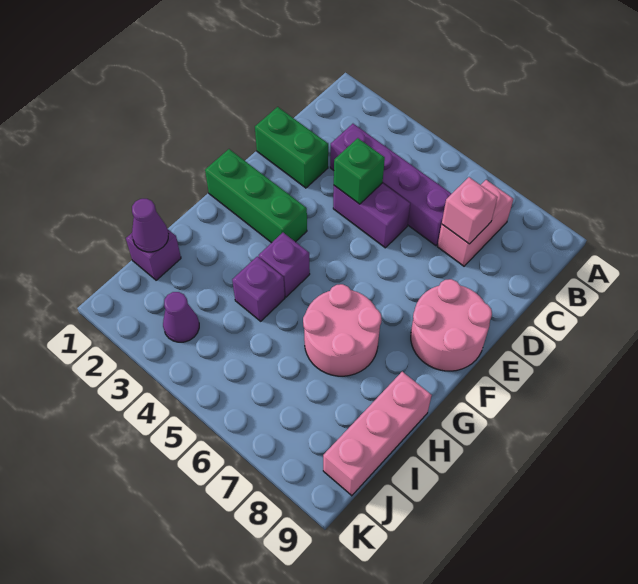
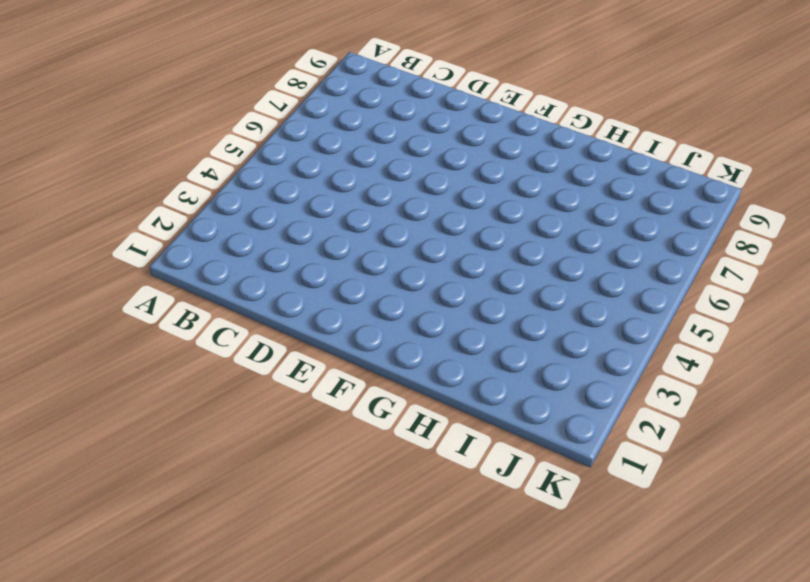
none -> pink brick B7:C7 level 1
none -> purple brick C3:C6 level 1
none -> green brick D1:D2 level 1

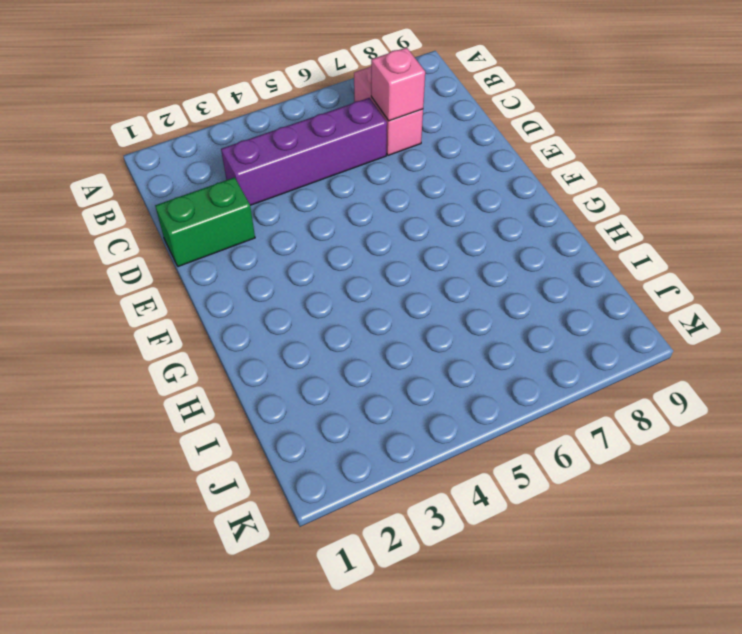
none -> purple brick D4:D5 level 1
none -> pink round brick E8:F9 level 1
none -> green brick F1:F3 level 1

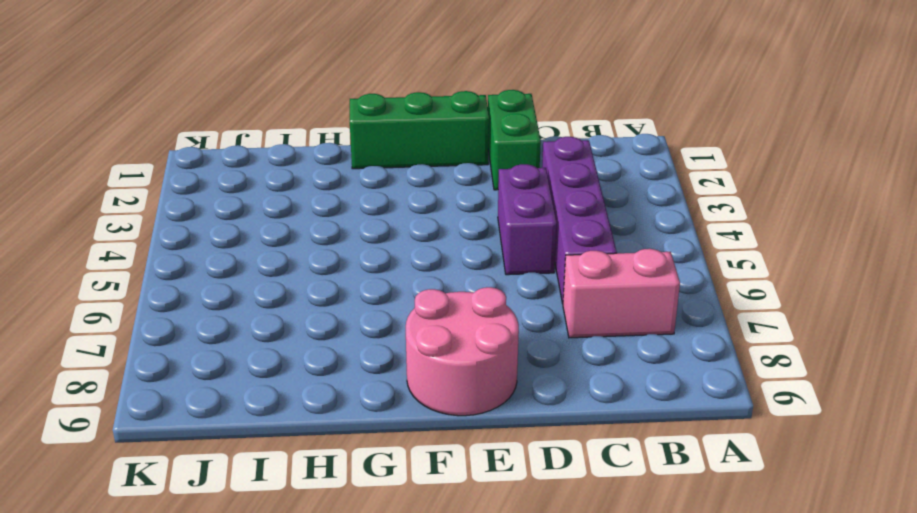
green brick E1:G1 level 1 -> green brick F1:F3 level 1
none -> purple brick G4 level 1
none -> pink round brick G6:H7 level 1
none -> purple brick H4 level 1

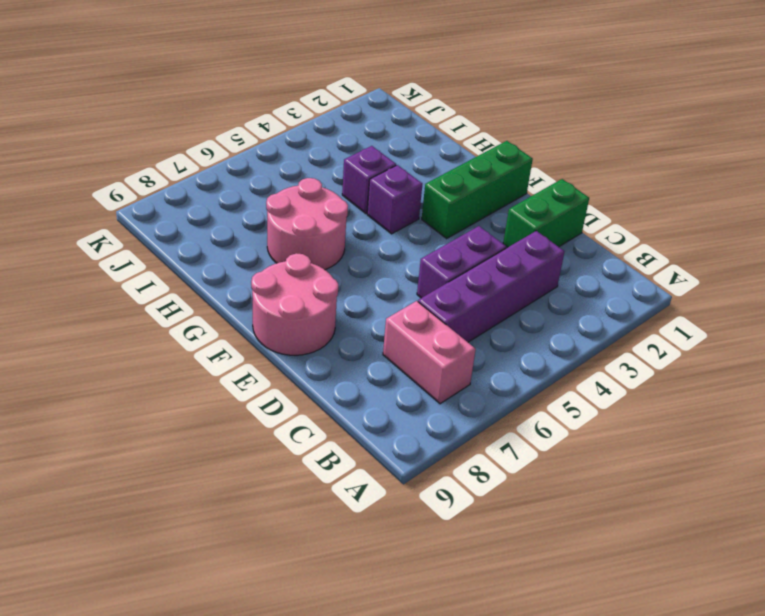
none -> pink brick H9:J9 level 1
none -> purple brick I1 level 1
none -> purple cone J3 level 1

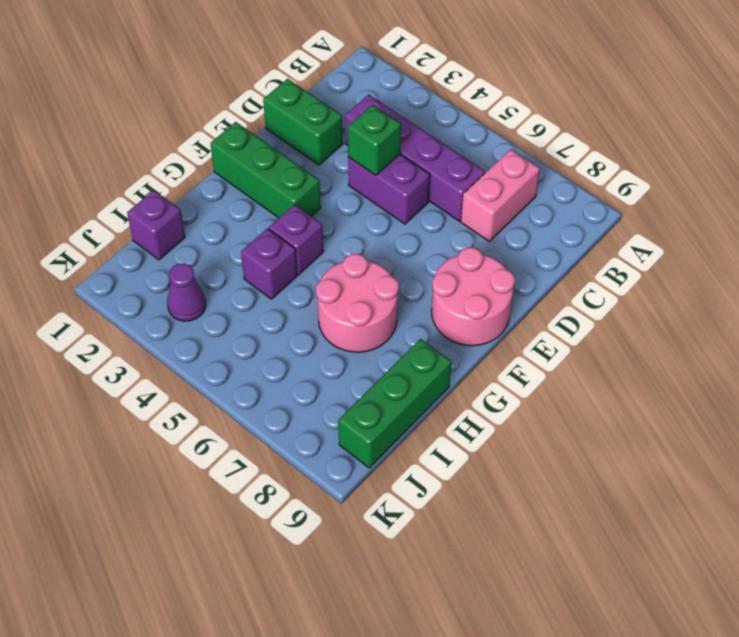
green brick H9:J9 level 1 -> pink brick H9:J9 level 1
none -> pink brick C7 level 2
none -> purple cone I1 level 2

